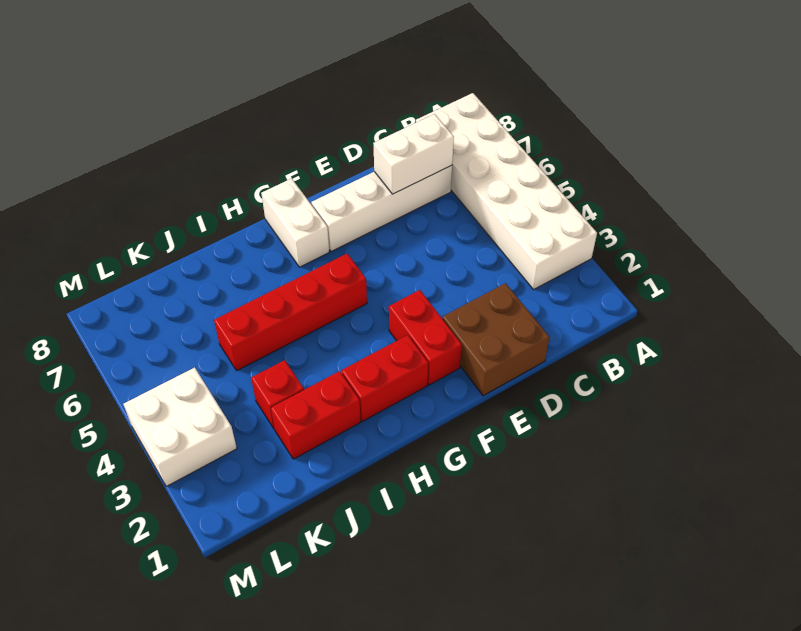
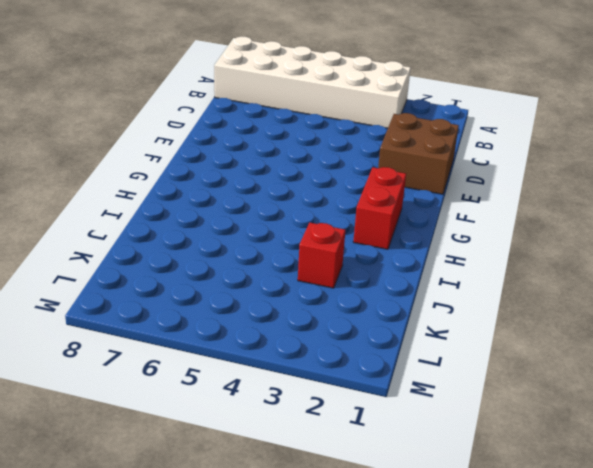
none -> white brick C7:F7 level 1
none -> red brick F2:F3 level 1

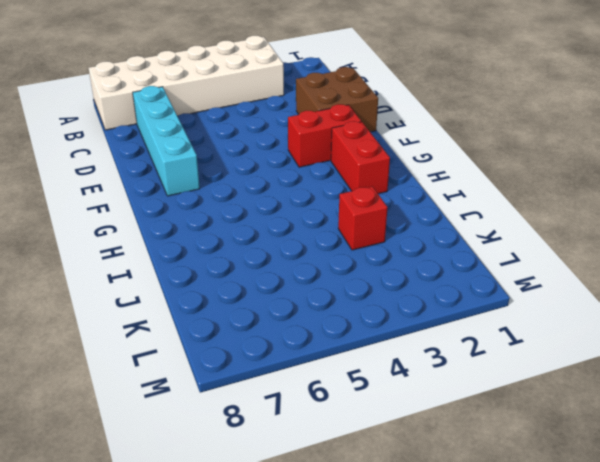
cyan brick C7:F7 level 1 -> white brick C7:F7 level 1
none -> red brick G5:J5 level 1
none -> white brick G7:G8 level 1

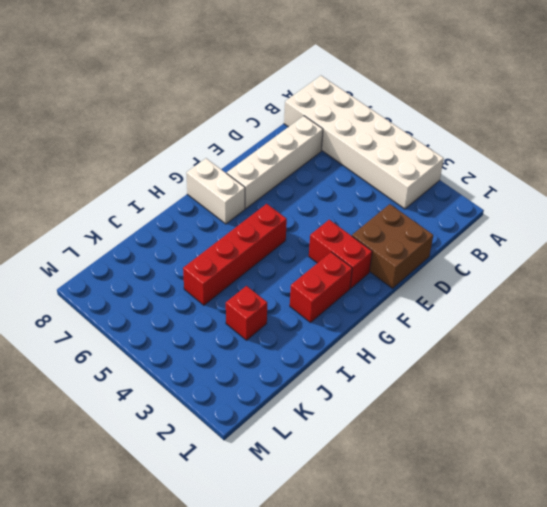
none -> red brick I2:J2 level 1
none -> white brick L3:M4 level 1

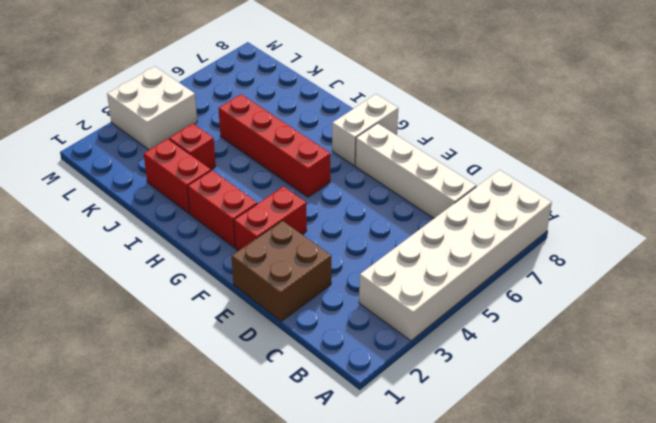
none -> white brick C7:D7 level 2

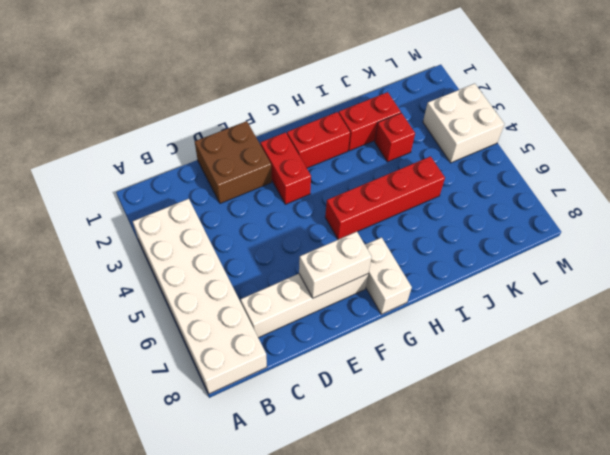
white brick E7:F7 level 2 -> white brick C7:D7 level 2

